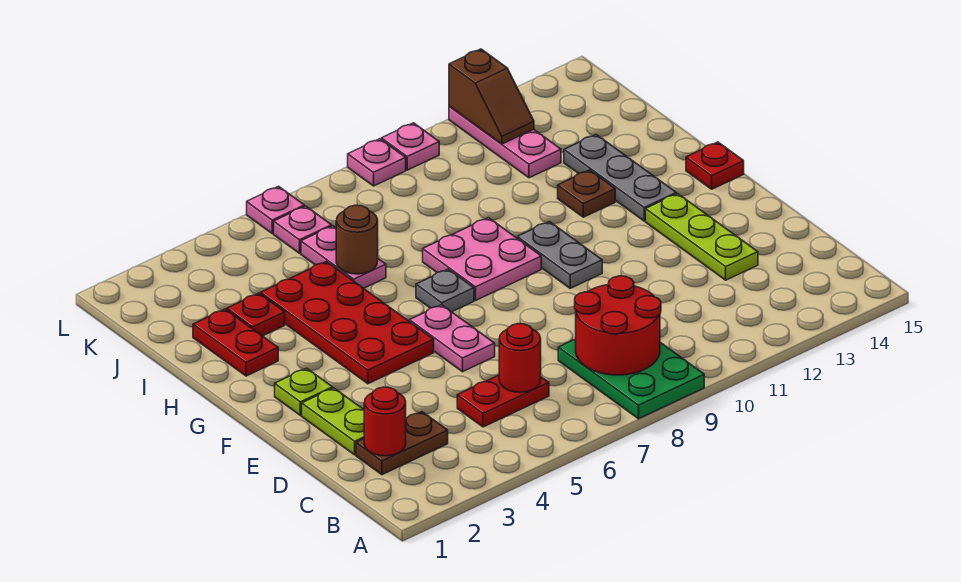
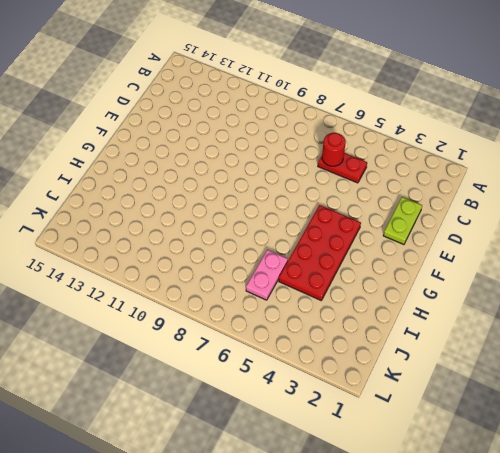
none -> green plate A8:C9 level 1
none -> brown plate C2:C3 level 1
none -> lime plate D13:F13 level 1

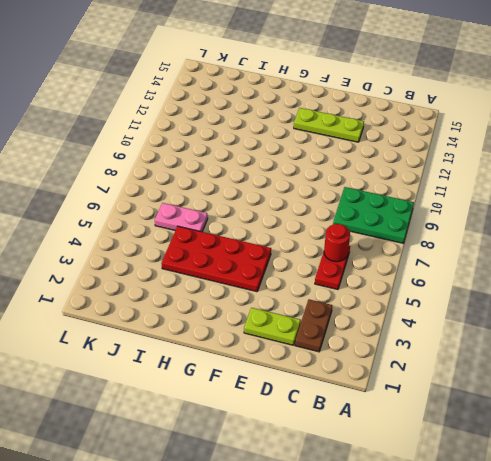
none -> pink plate E6:F6 level 1
none -> lime plate F2 level 1
none -> grey plate F10:G10 level 1

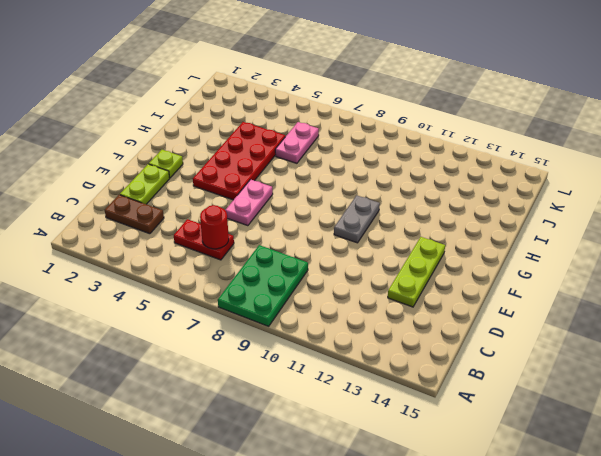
none -> grey plate G7 level 1
none -> pink plate G8:H9 level 1
none -> grey plate G13:I13 level 1

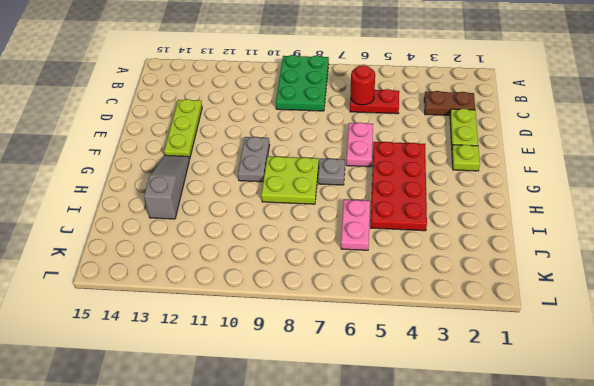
lime plate G8:H9 level 1 -> pink plate G8:H9 level 1
grey slope G13:I13 level 1 top I -> grey plate G13:I13 level 1
none -> red plate G15 level 1
none -> red plate H2:I2 level 1
none -> brown plate H12 level 1

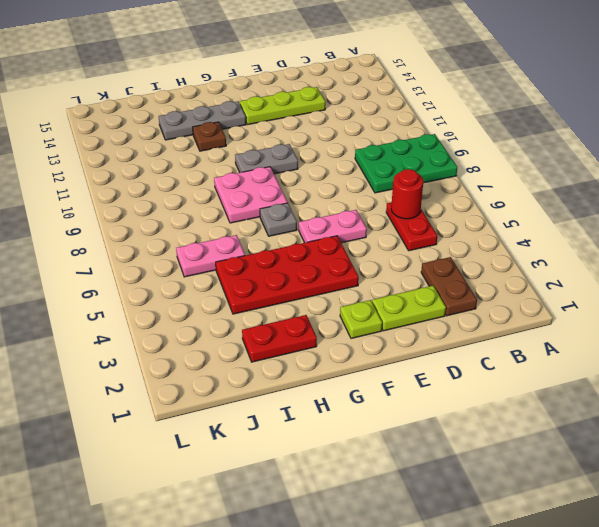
none -> red plate G15 level 1
none -> red plate I3 level 1
none -> pink plate J12:L12 level 1

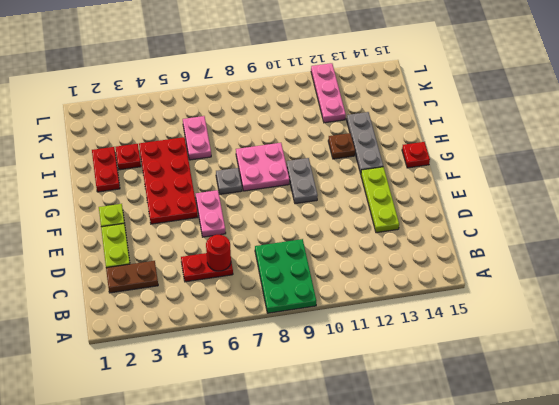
none -> pink plate K6 level 1
none -> pink plate L6 level 1
none -> pink plate L9 level 1

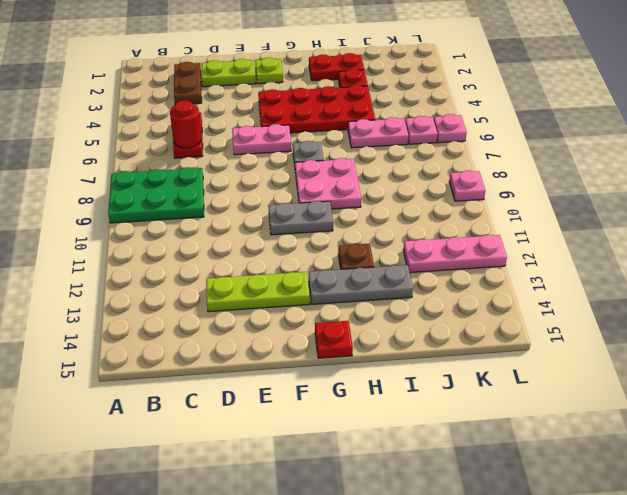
none -> pink plate L10 level 1
none -> red round brick B8:C9 level 2
none -> red round brick C2 level 2

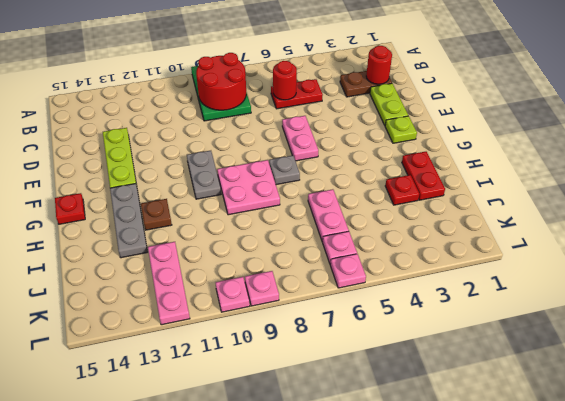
none -> red plate F4:I5 level 1
none -> brown round brick I6 level 2
none -> brown slope K12:L12 level 2 top L

